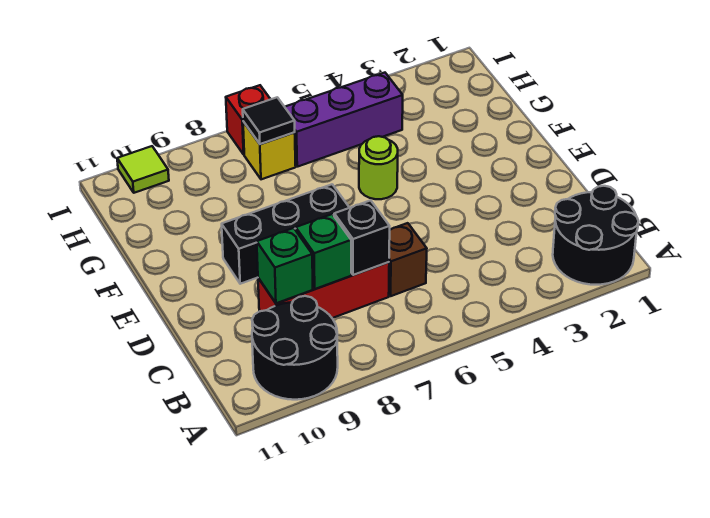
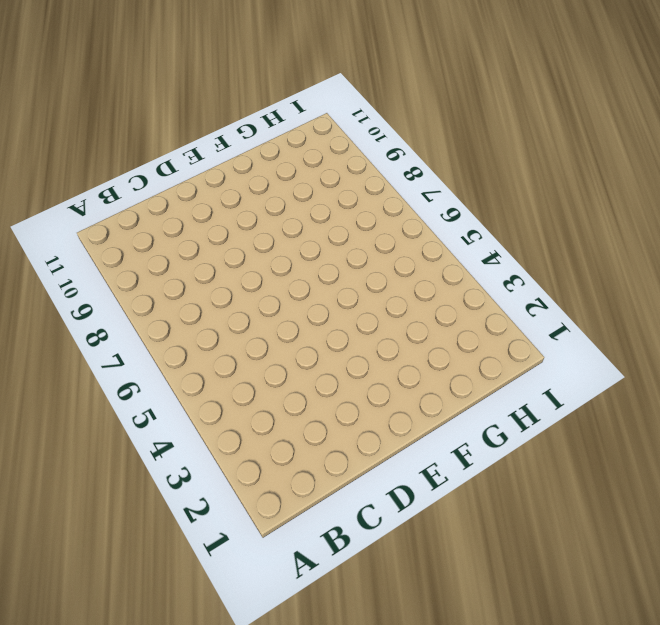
none -> black round brick A1:B2 level 1
none -> black round brick A9:B10 level 1
none -> brown brick C6 level 1

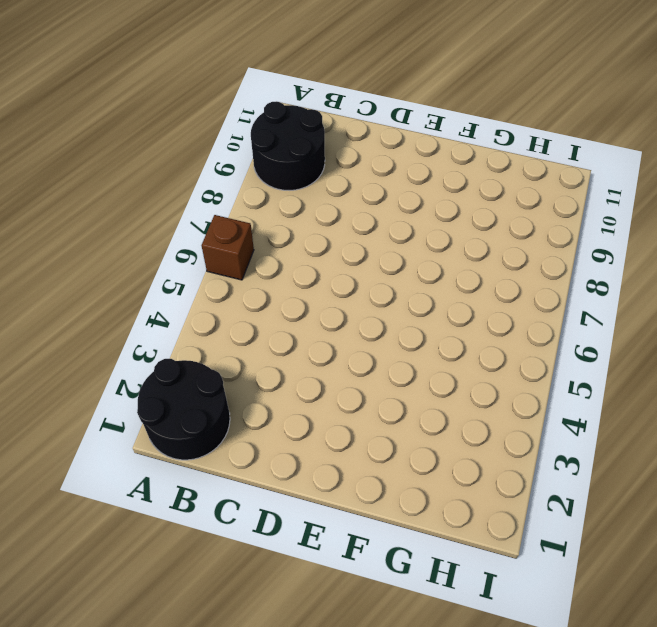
brown brick A6 level 1 -> brown brick C6 level 1
none -> red brick C7:C9 level 1
none -> black brick E7:E9 level 1
none -> lime round brick F5 level 1

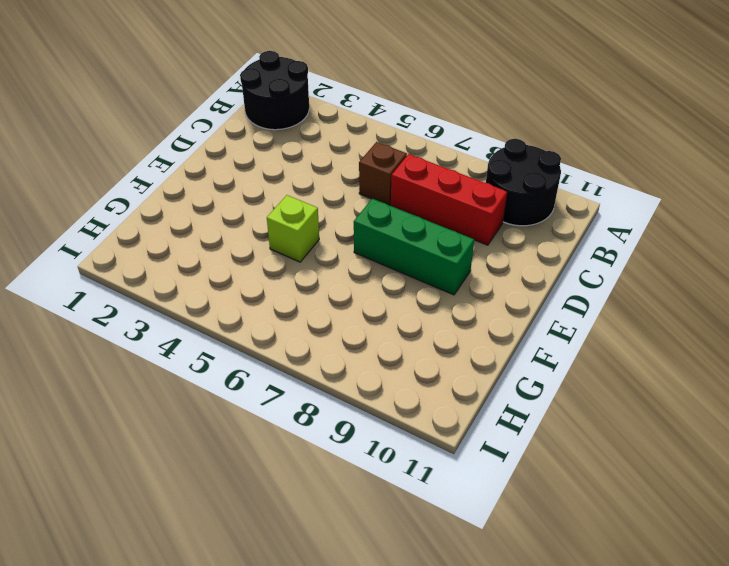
green brick E7:E9 level 1 -> black brick E7:E9 level 1
lime brick F5 level 1 -> lime round brick F5 level 1
none -> purple brick H4:H6 level 1
none -> yellow brick H7 level 1
none -> red brick I7 level 1

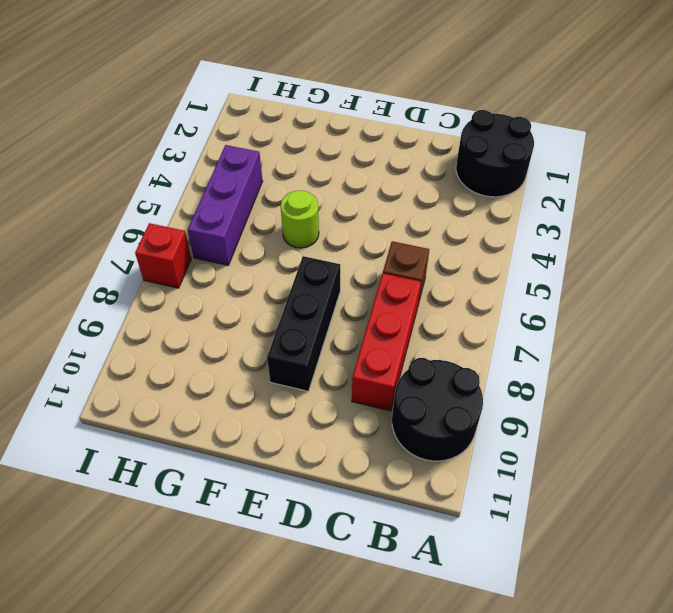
none -> yellow brick H7 level 1
none -> lime tile I10 level 1
none -> black brick C7 level 2

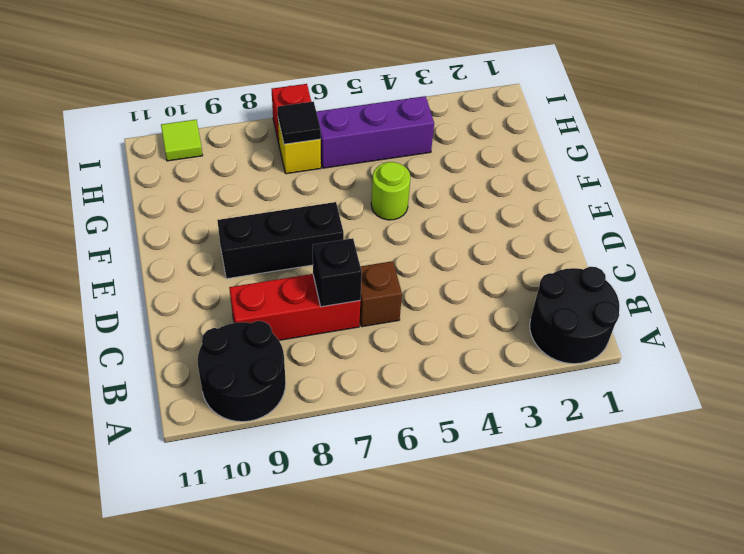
none -> green brick C8 level 2
none -> green brick C9 level 2

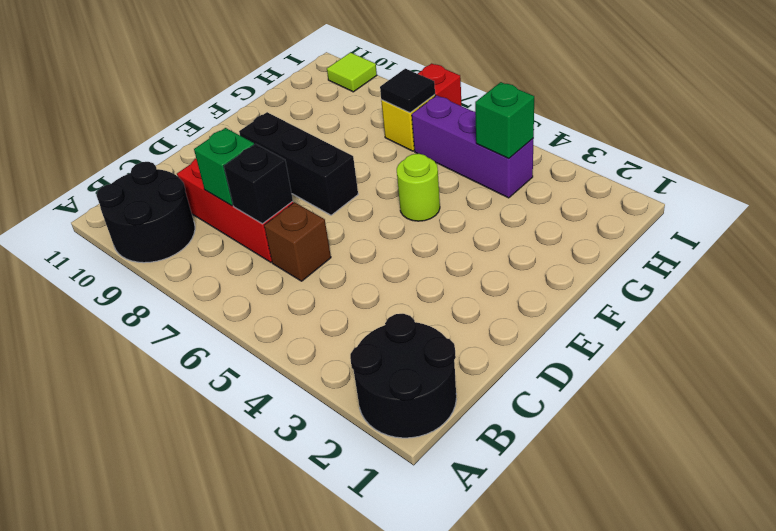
green brick H4 level 2 -> green brick C9 level 2

